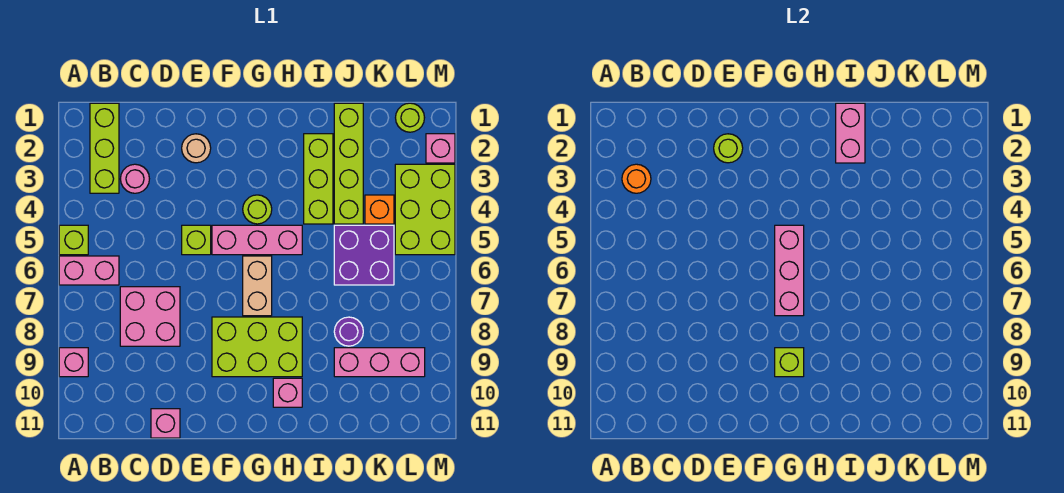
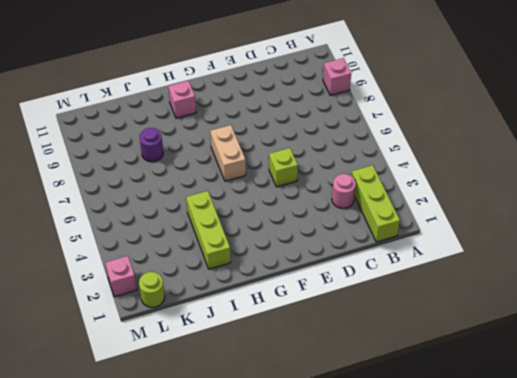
none -> lime brick A5 level 1
none -> pink brick A6:B6 level 1
none -> pink brick C7:D8 level 1

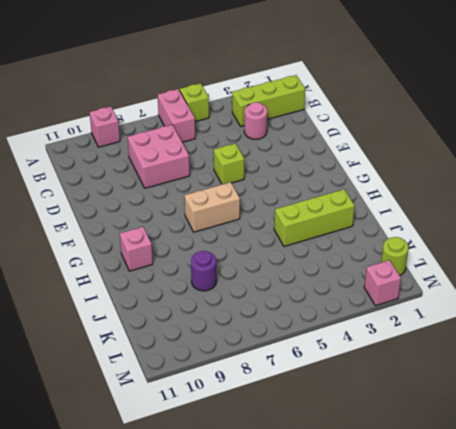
none -> pink brick D11 level 1
none -> tan round brick E2 level 1
none -> pink brick F5:H5 level 1

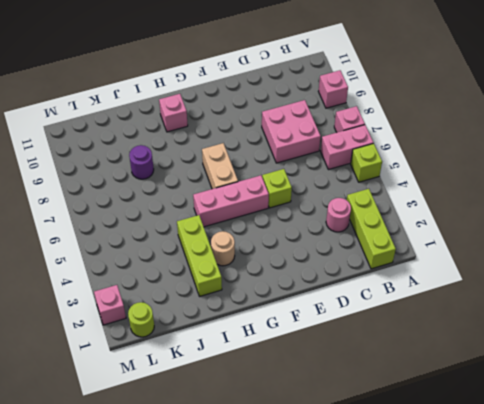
pink brick A7 level 1 -> pink brick D11 level 1
tan round brick H3 level 1 -> tan round brick E2 level 1
none -> lime brick F8:H9 level 1
none -> lime round brick G4 level 1
none -> lime brick J1:J4 level 1

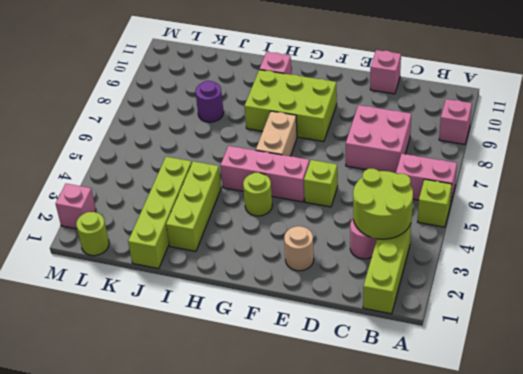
lime round brick B3:C4 level 2 -> orange round brick B3 level 2
none -> purple brick J5:K6 level 1
none -> pink brick J9:L9 level 1
none -> orange brick K4 level 1

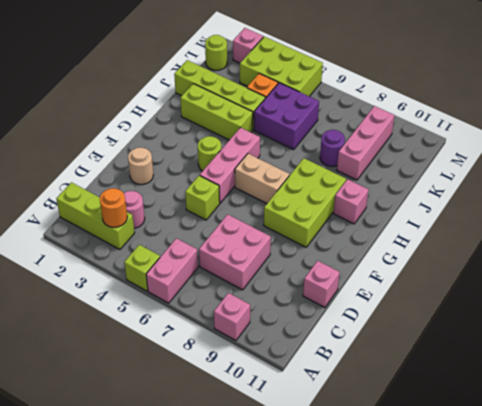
none -> lime round brick E2 level 2
none -> pink brick G5:G7 level 2
none -> lime brick G9 level 2

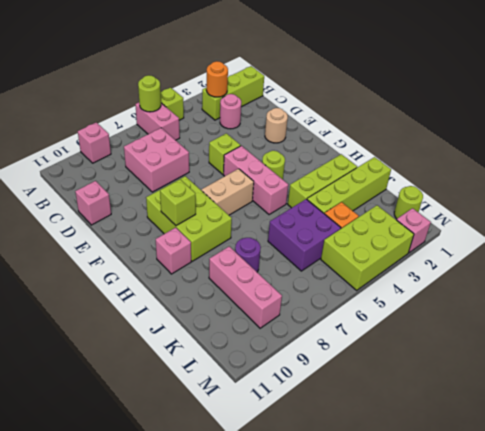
lime round brick A6 level 2 -> lime round brick E2 level 2
none -> pink brick G5:G7 level 2
none -> pink brick I1:I2 level 2

